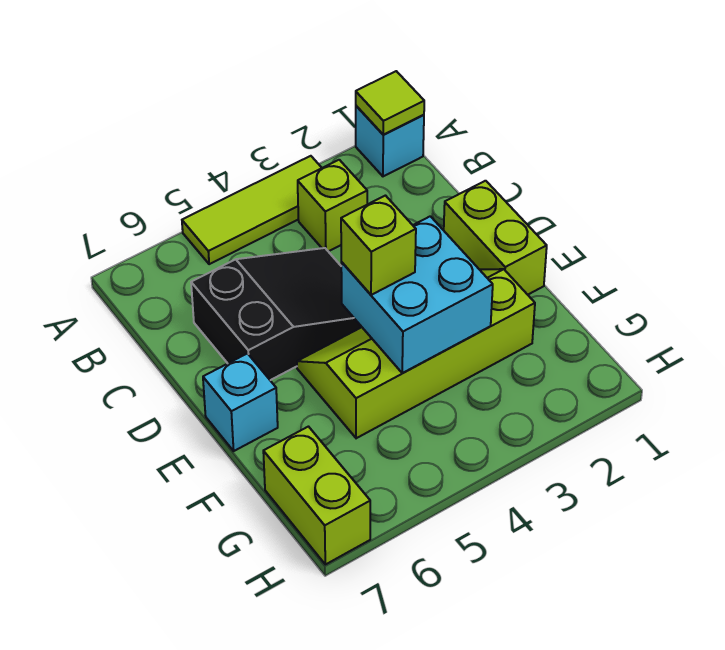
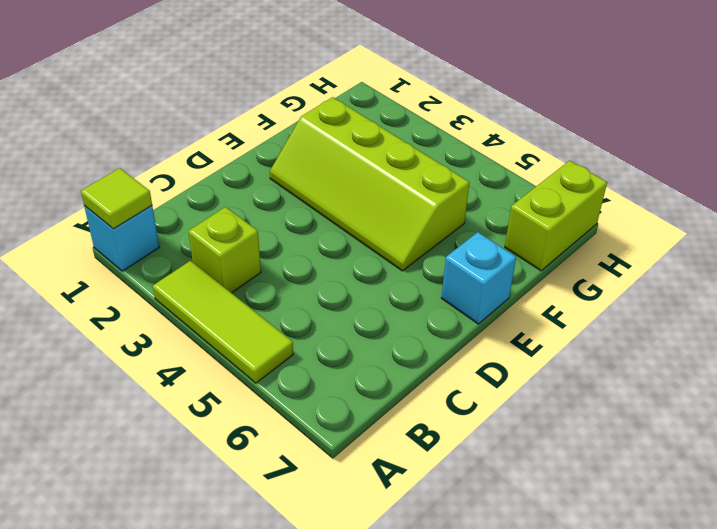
none -> black slope C4:D6 level 1 top 6
none -> lime brick D1:E1 level 1

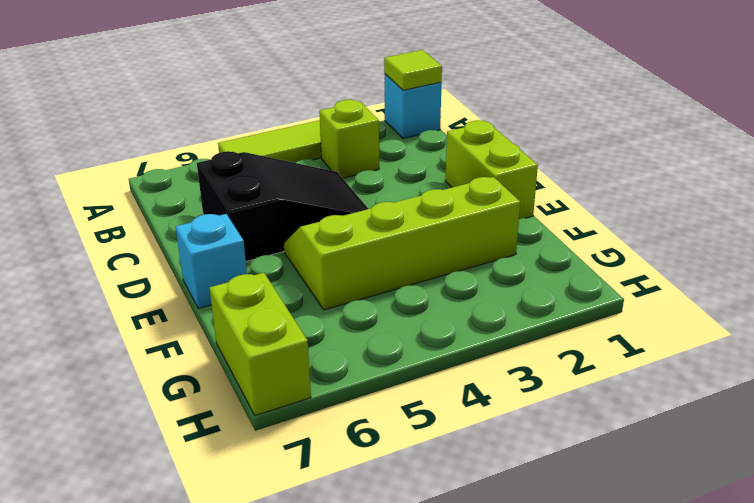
none -> cyan brick E3:F4 level 2
none -> lime brick E4 level 3

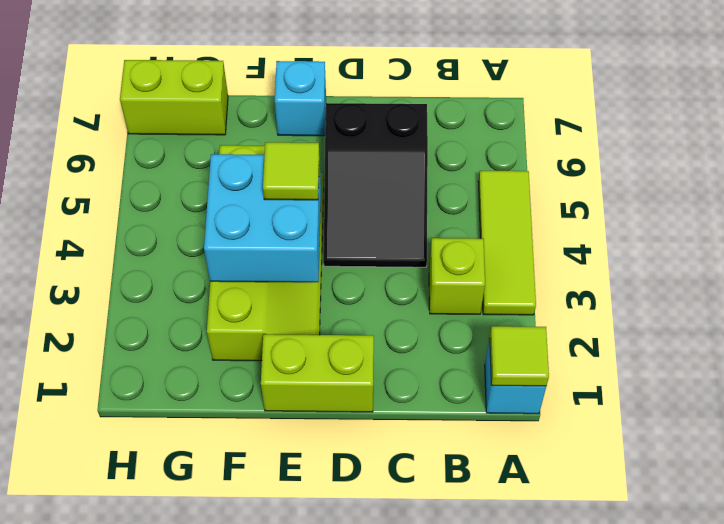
lime tile E4 level 3 -> lime brick E4 level 3

